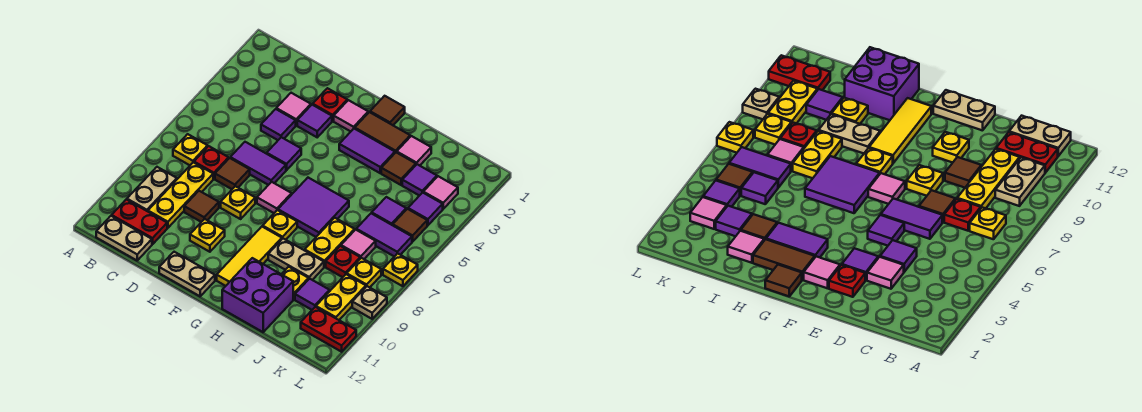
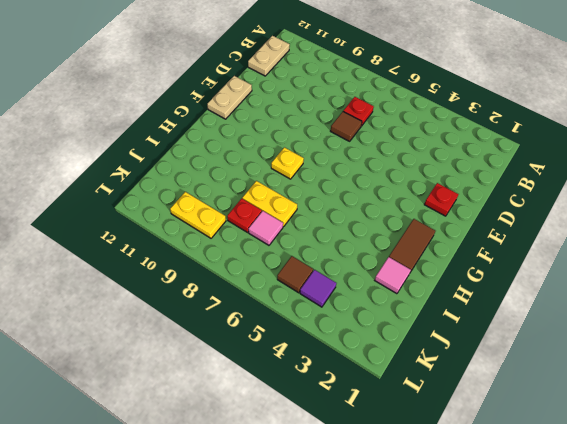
none -> yellow plate B7 level 1
none -> tan plate B9:B10 level 1
none -> red plate B11:C11 level 1
none -> yellow plate C8:C10 level 1

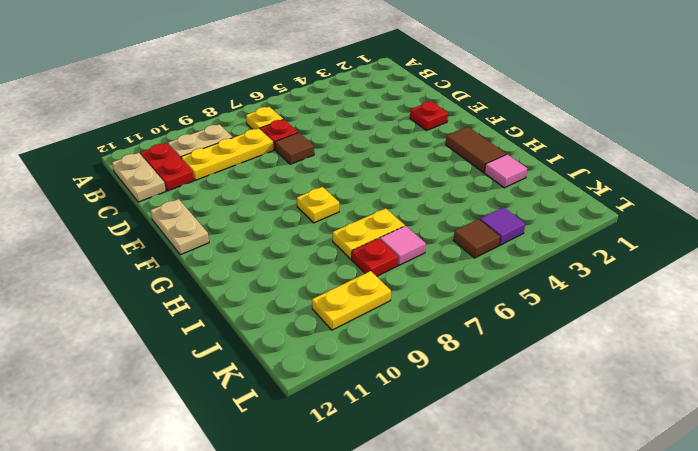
none -> pink tile D3 level 1
none -> purple tile D4 level 1
none -> purple tile D6:E6 level 1
none -> brown tile D9 level 1

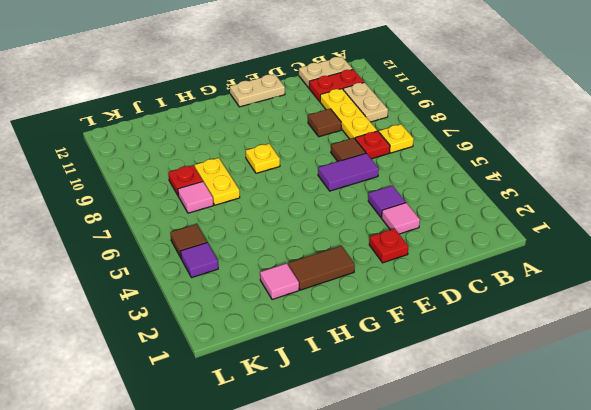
none -> purple tile E3 level 1
none -> purple tile E5 level 1
none -> yellow plate E8 level 1
none -> yellow plate E10 level 1

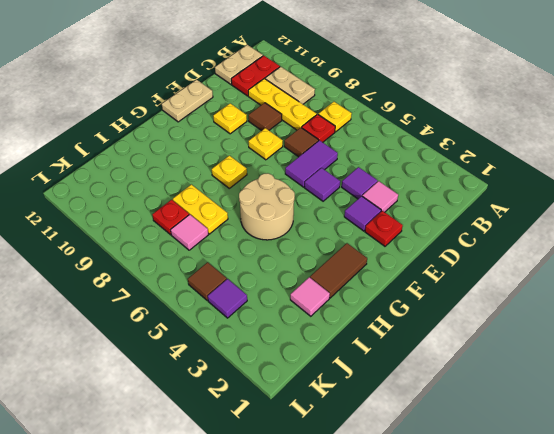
tan round brick G5:H6 level 1 -> purple tile G6:H7 level 1
none -> pink tile F2 level 1
none -> pink tile F7 level 1
none -> brown tile G1 level 1
none -> purple tile G3:H3 level 1

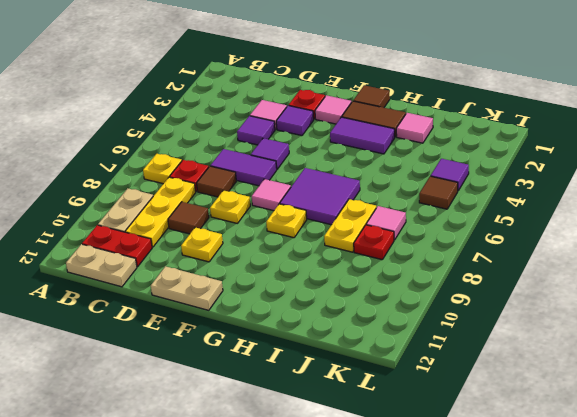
none -> yellow tile G9:G11 level 1
none -> tan plate H9:I9 level 1
none -> purple brick H11:I12 level 1
none -> brown tile I3 level 1

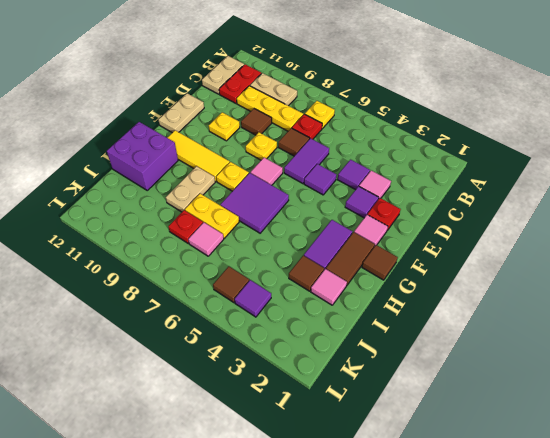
none -> yellow plate I10 level 1
none -> purple tile J3 level 1
none -> purple tile J5 level 1
none -> purple tile J6:K6 level 1

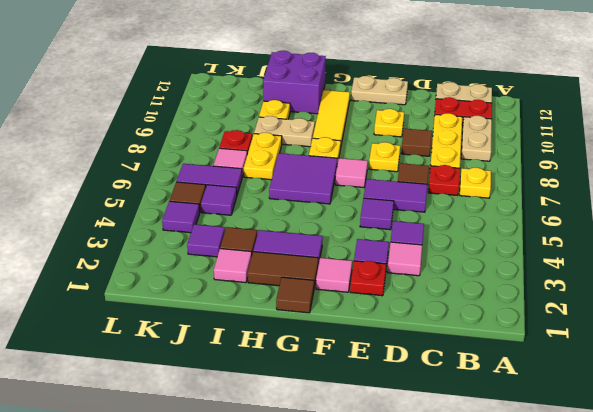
none -> purple tile J10 level 1
none -> pink tile K3 level 1
none -> yellow plate K8 level 1
none -> yellow plate K9:K10 level 1

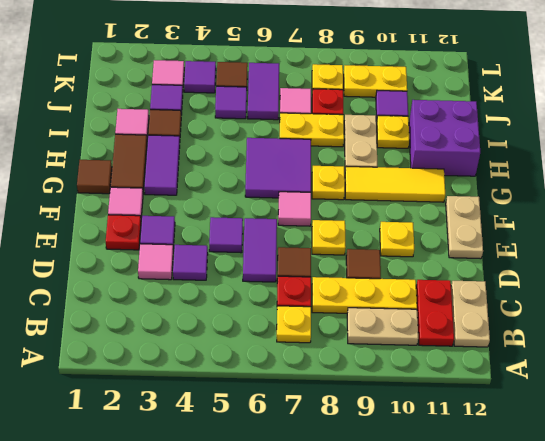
none -> red plate K11:L11 level 1
none -> yellow plate L7 level 1
none -> tan plate L9 level 1

